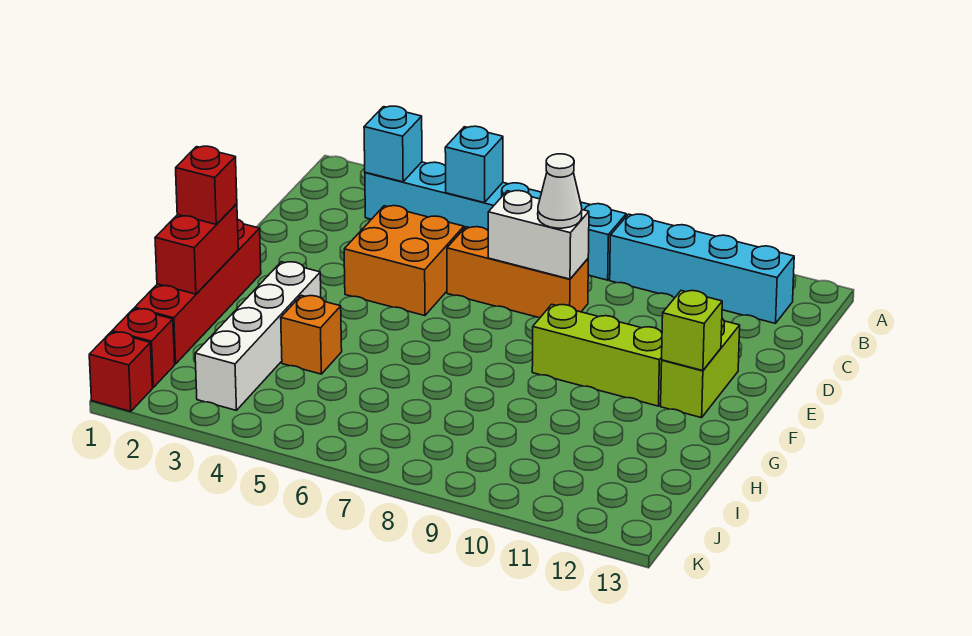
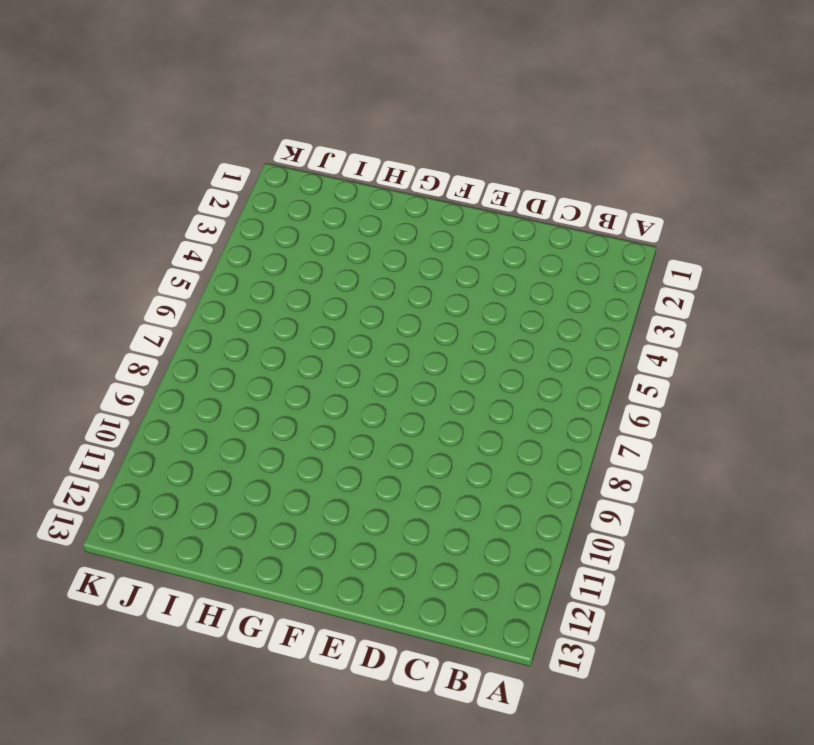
none -> cyan brick B3:B8 level 1
none -> cyan brick B9:B12 level 1
none -> orange brick D4:E5 level 1

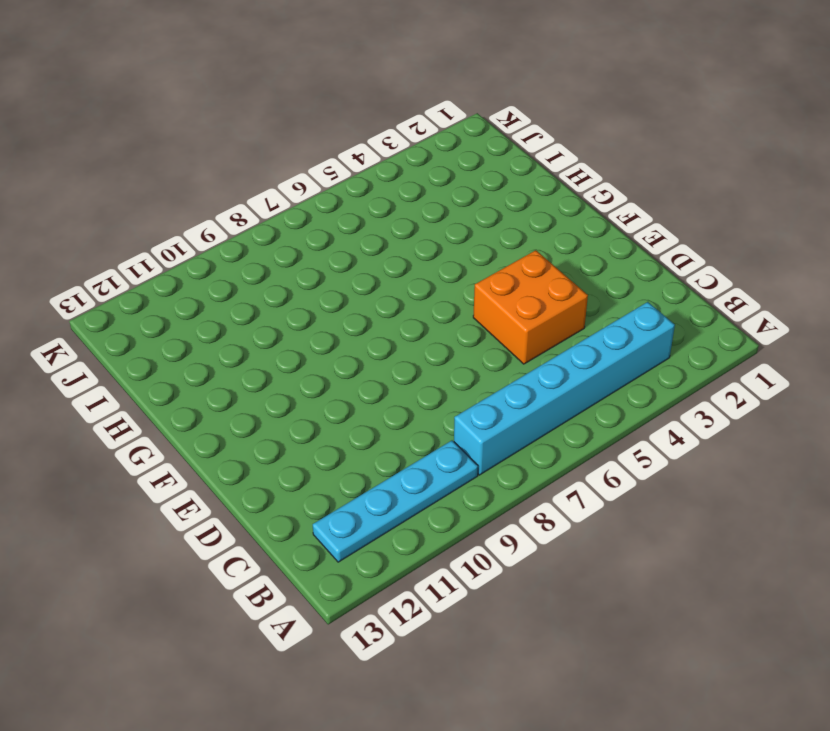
cyan plate B9:B12 level 1 -> cyan brick B9:B12 level 1
none -> orange brick D6:D8 level 1
none -> lime brick E12:F12 level 1
none -> red brick F1:I1 level 1

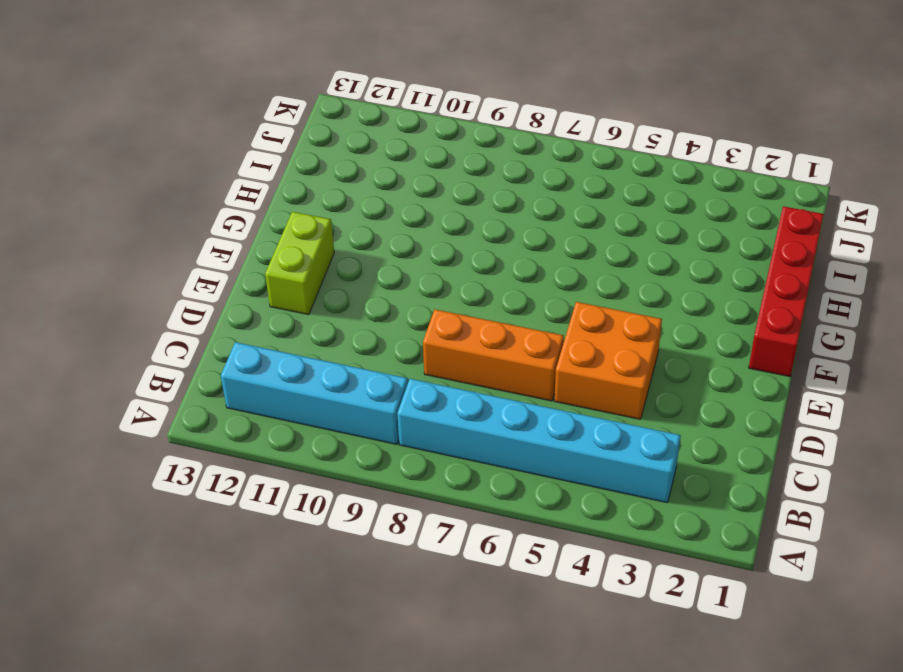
none -> lime brick F9:F11 level 1
none -> white brick G3:J3 level 1
none -> orange brick H4 level 1

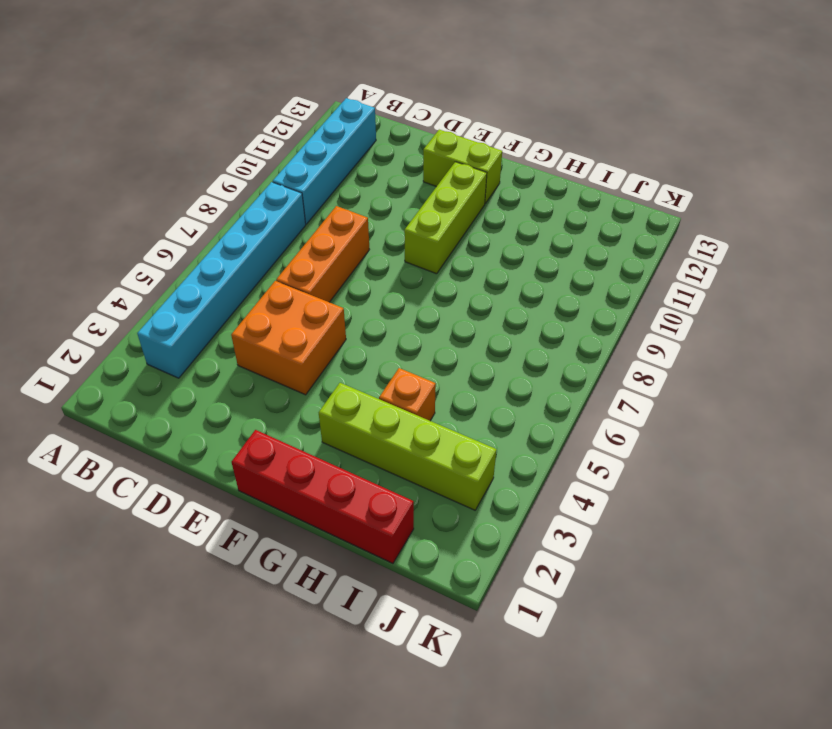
lime brick G3:J3 level 1 -> white brick G3:J3 level 1
none -> red brick J1 level 1
none -> red brick K1 level 1
none -> cyan brick B3 level 2

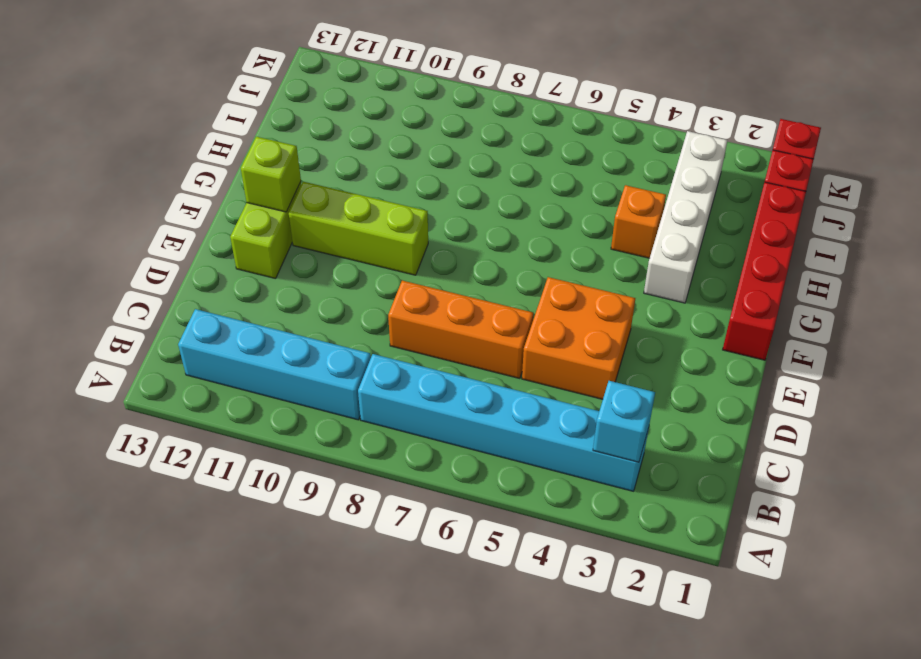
none -> cyan brick B5 level 2
none -> white brick D7:D8 level 2
none -> red brick G1:H1 level 2

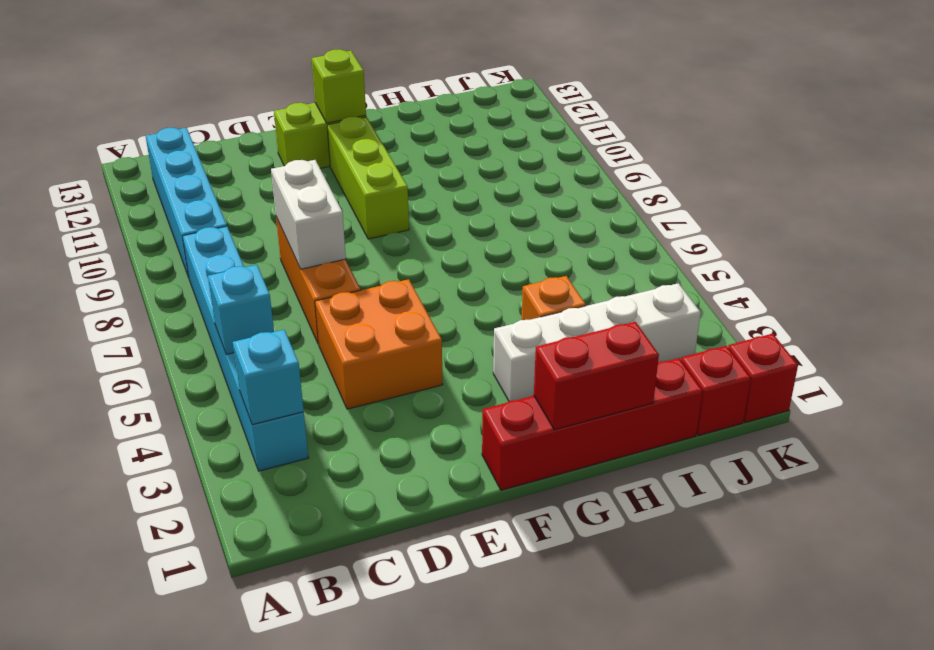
none -> white cone D8 level 3
none -> red brick G1 level 3

